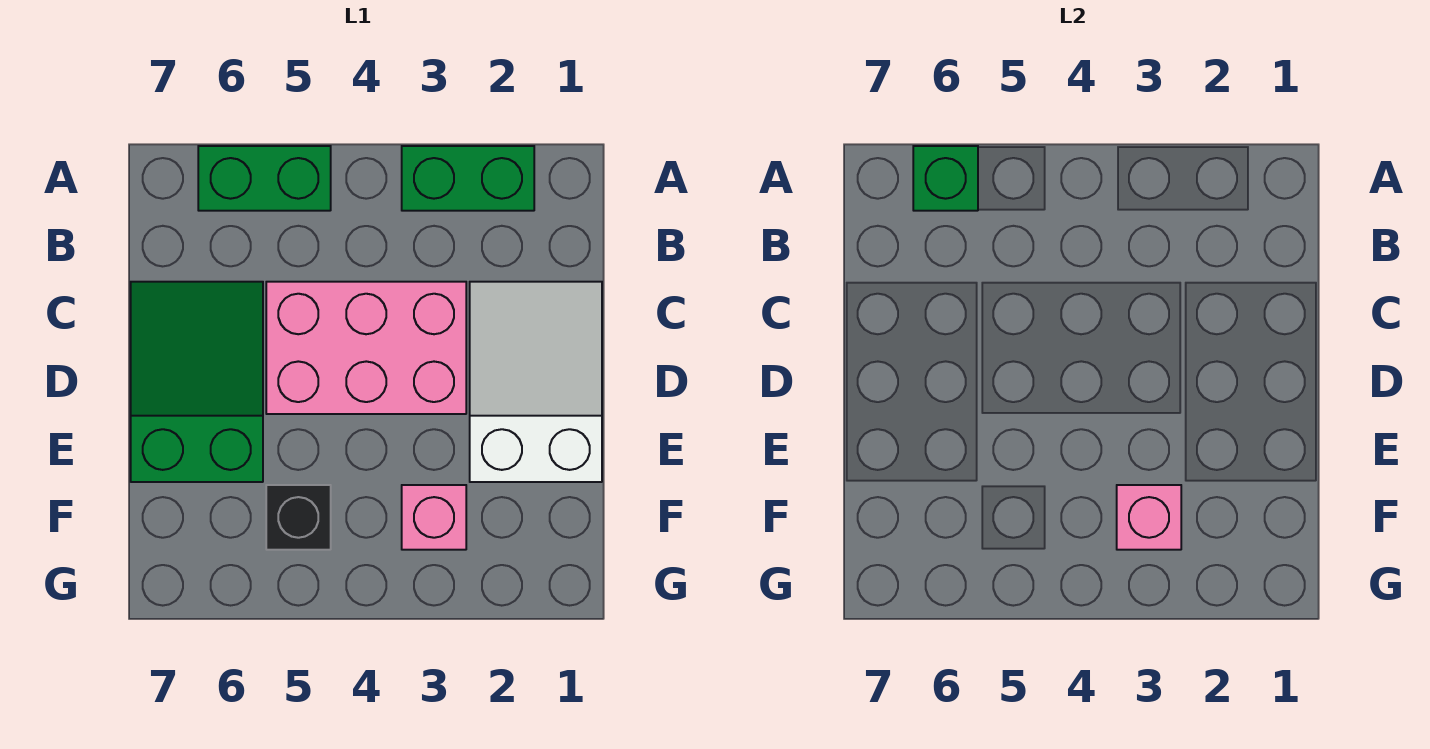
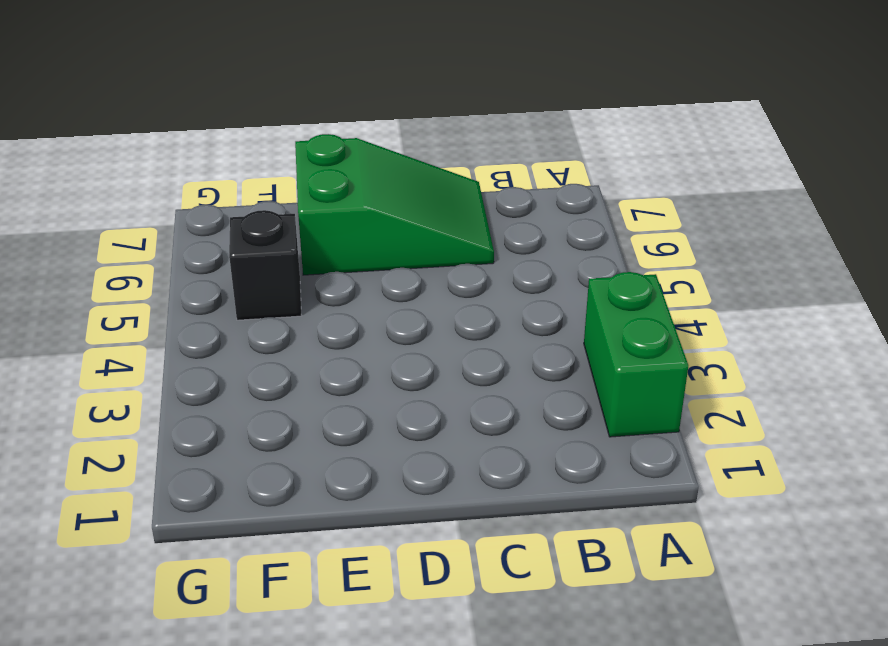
none -> green brick A5:A6 level 1
none -> white slope C1:E2 level 1 top E

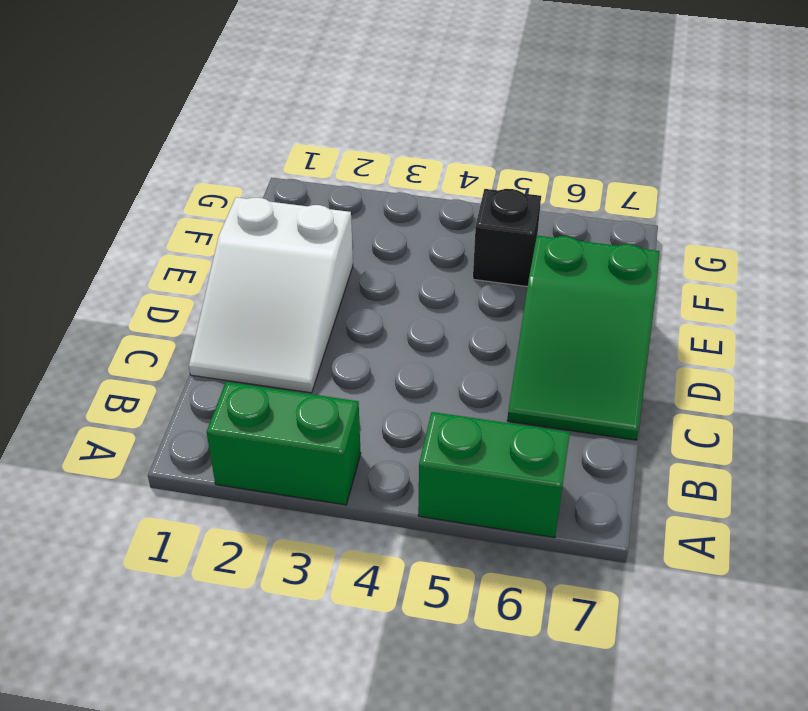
none -> pink brick C3:D5 level 1
none -> pink brick F3 level 1

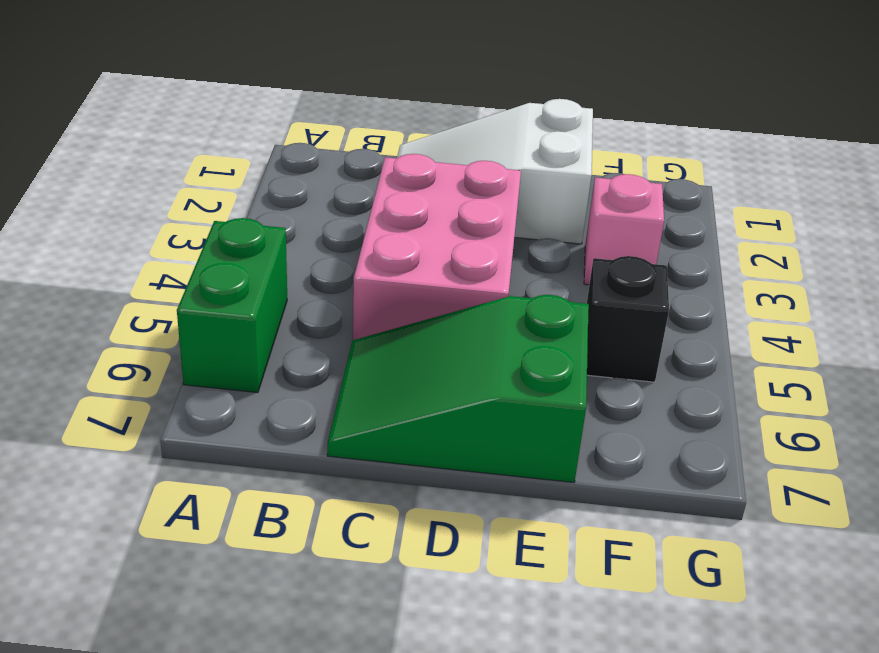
none -> green brick A2:A3 level 1
none -> green brick A6 level 2

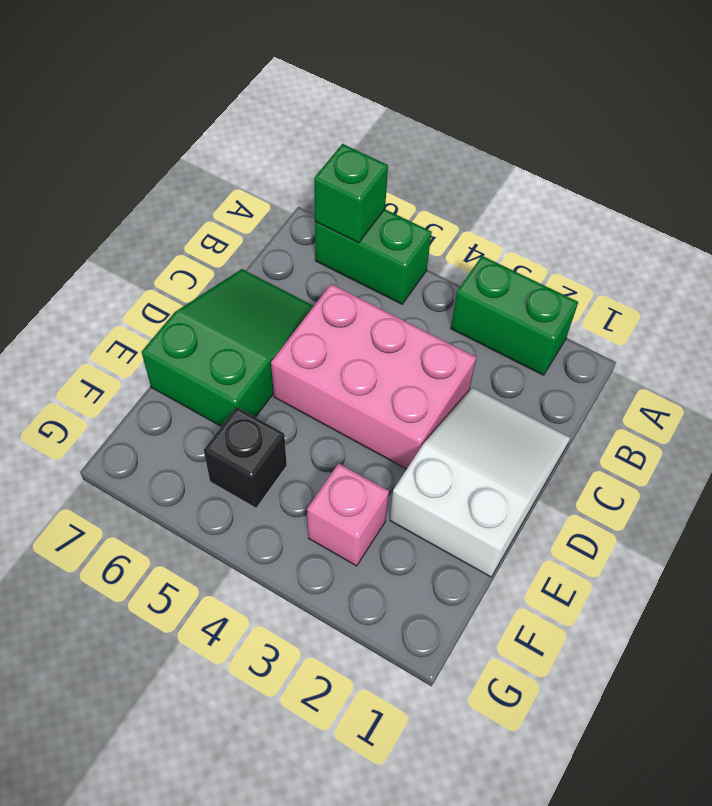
none -> pink brick F3 level 2

